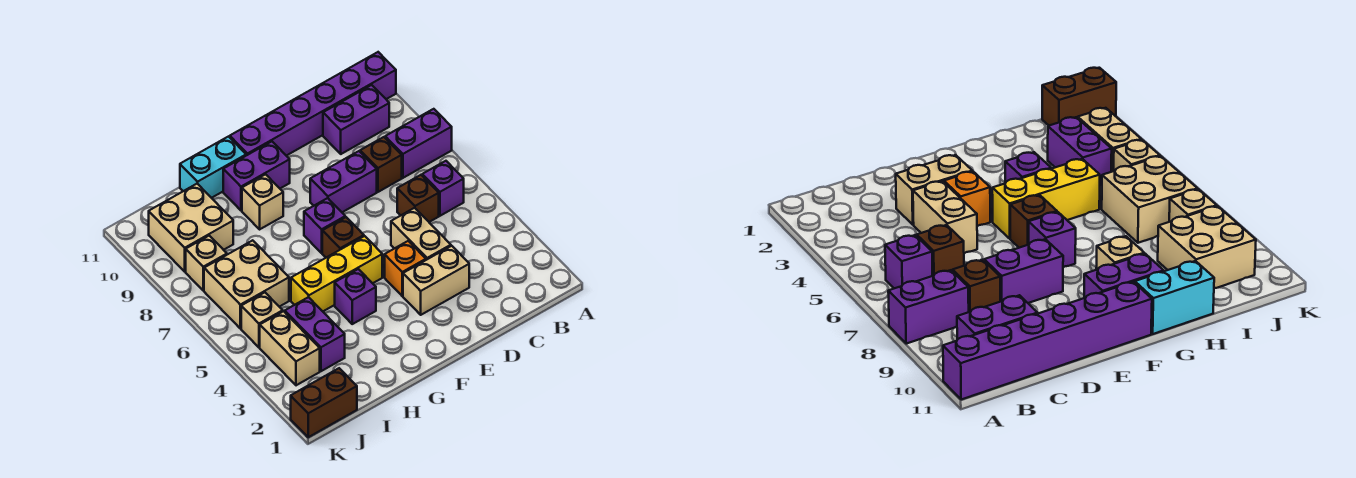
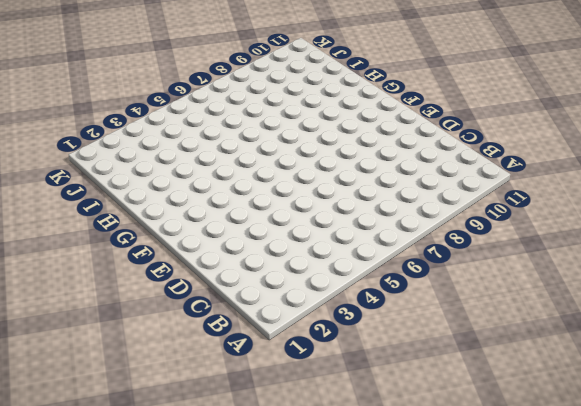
none -> purple brick A8:B8 level 1
none -> purple brick A11:F11 level 1
none -> purple brick B6 level 1

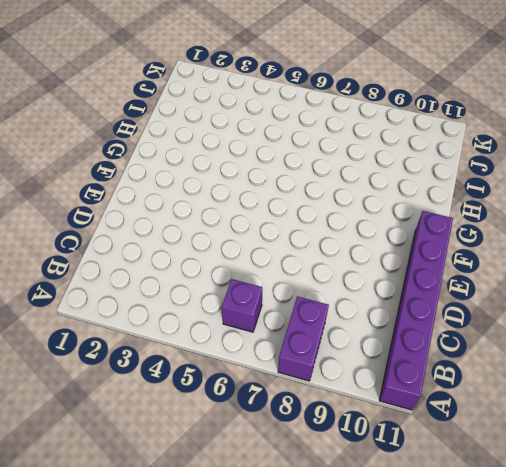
none -> purple brick B10:C10 level 1
none -> brown brick C6 level 1
none -> brown brick C8 level 1

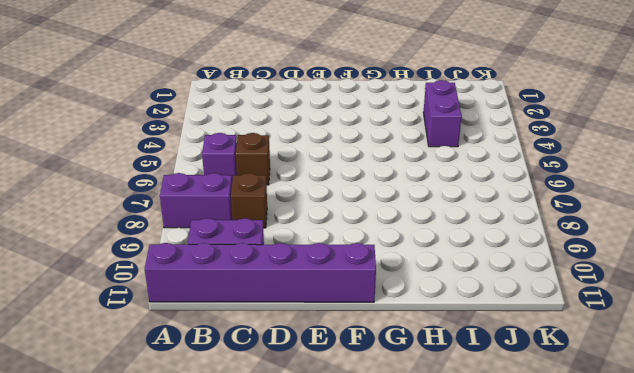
none -> tan brick D3:E3 level 1
none -> tan brick D4:D5 level 1
none -> purple brick D8:E8 level 1

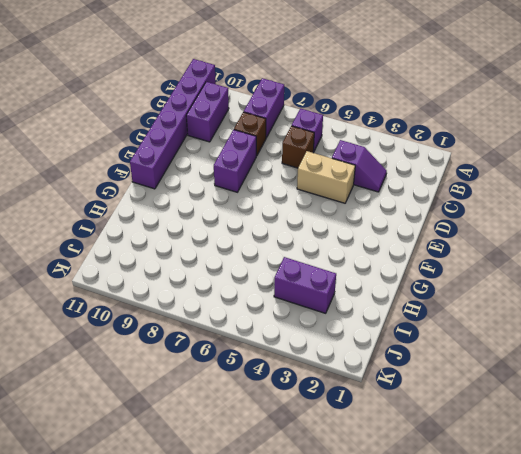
purple slope C3:C4 level 1 top 4 -> none
none -> tan brick D3:E3 level 1
none -> orange brick E4 level 1
none -> yellow brick F5:H5 level 1

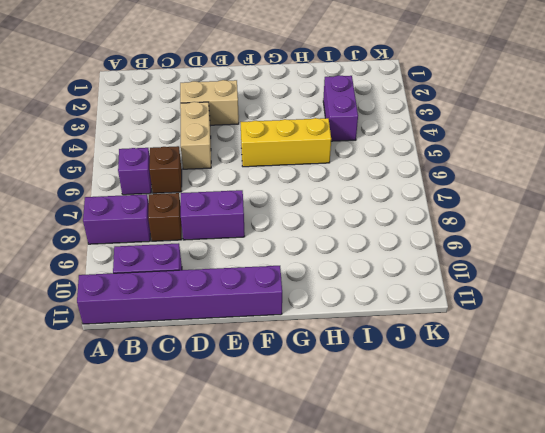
none -> orange brick E4 level 1
none -> brown brick F6 level 1
none -> purple brick F7 level 1

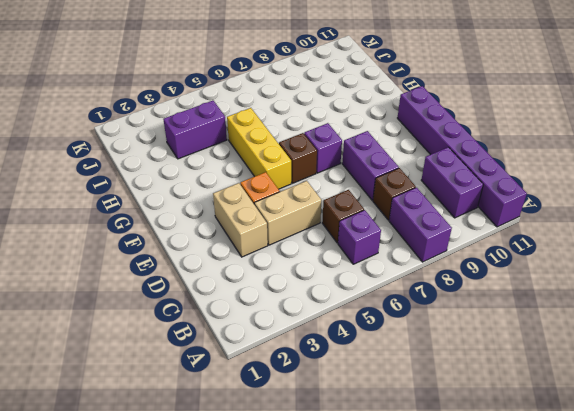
none -> purple brick F10:G10 level 1
none -> purple brick G4 level 1
none -> tan brick G9 level 1

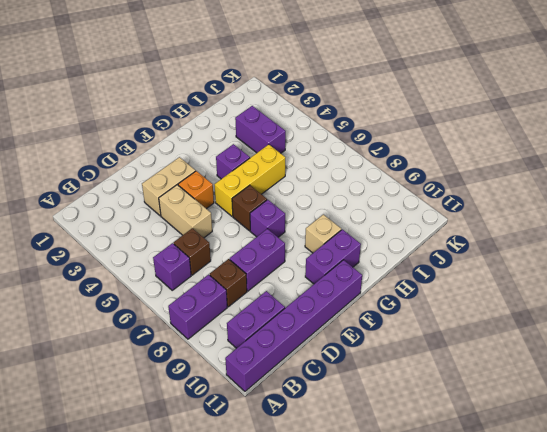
none -> cyan brick G11:H11 level 1
none -> tan brick I6:J7 level 1
none -> tan brick I9:J10 level 1

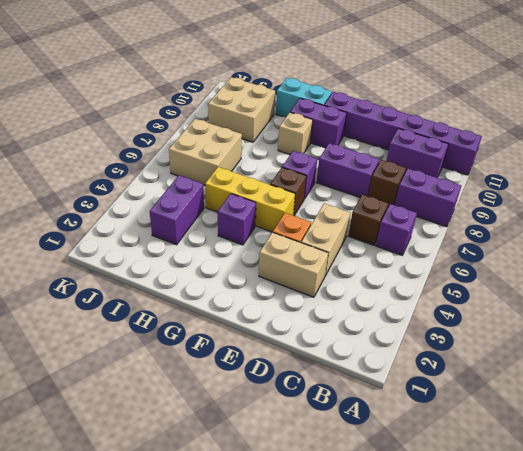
none -> brown brick J1:K1 level 1
none -> tan brick J3:J4 level 1
none -> tan brick J5 level 1

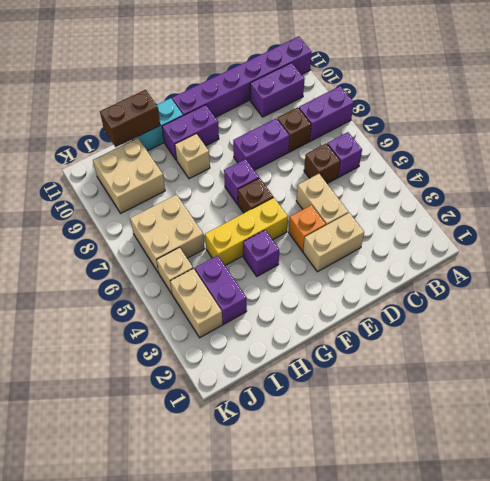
brown brick H11:I11 level 2 -> brown brick J1:K1 level 1
none -> tan brick J8 level 1

